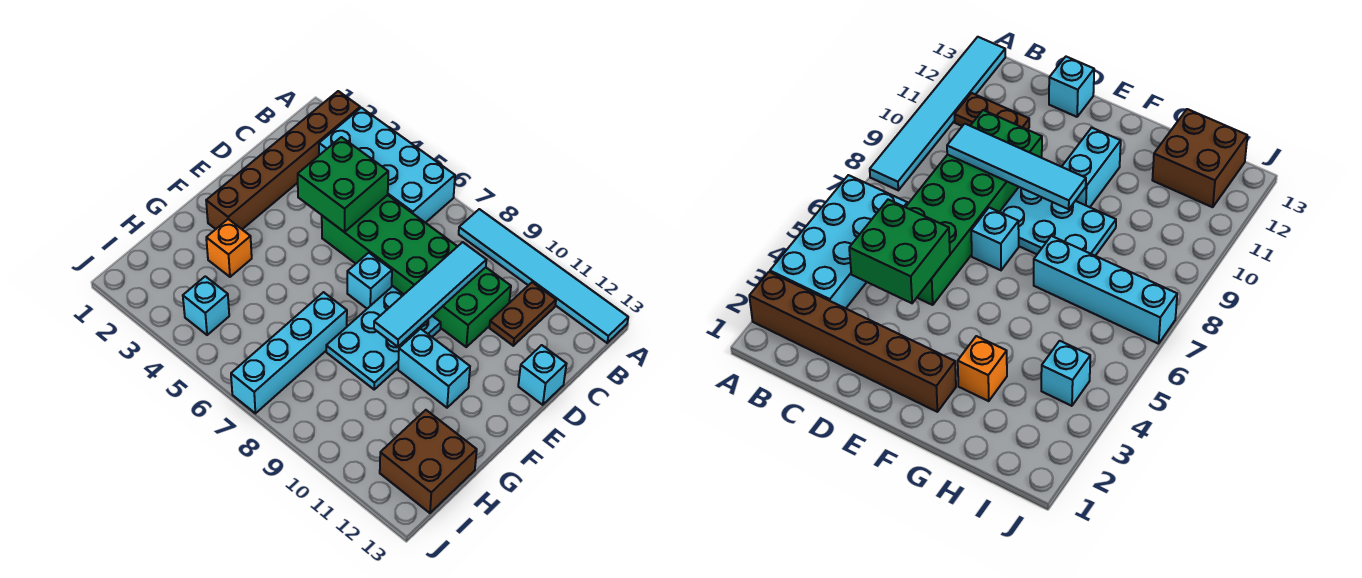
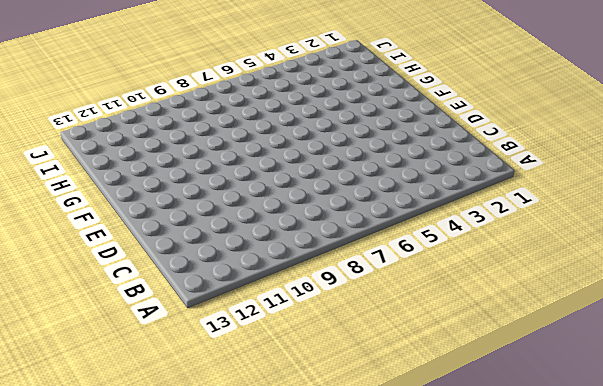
none -> brown brick A2:F2 level 1
none -> cyan brick A3:B6 level 1
none -> cyan tile A8:A13 level 1

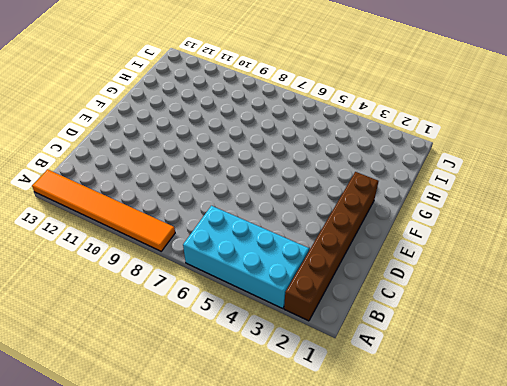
orange tile A8:A13 level 1 -> cyan tile A8:A13 level 1
none -> brown plate B11:C11 level 1
none -> green brick C5:D10 level 1
none -> cyan brick D13 level 1

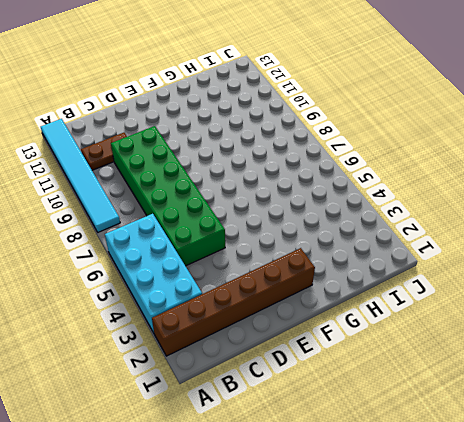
none -> cyan brick D13 level 1
none -> cyan brick E7 level 1
none -> cyan plate E8:G9 level 1

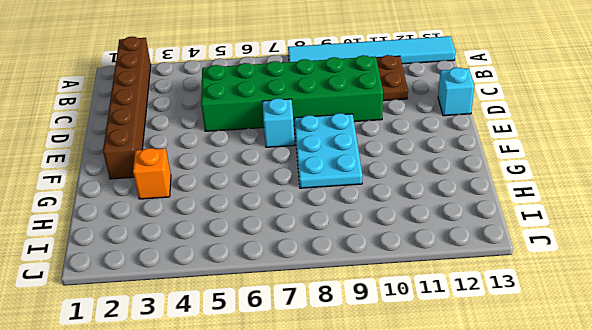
none -> cyan brick A3:B6 level 1
none -> cyan brick F10:F11 level 1
none -> cyan brick G7:J7 level 1

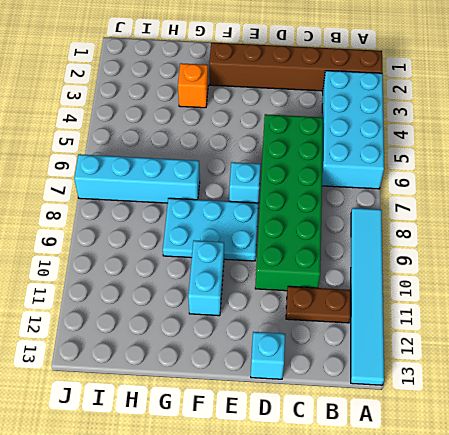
none -> brown brick H12:I13 level 1
none -> cyan brick I4 level 1
none -> green brick C4:D5 level 2

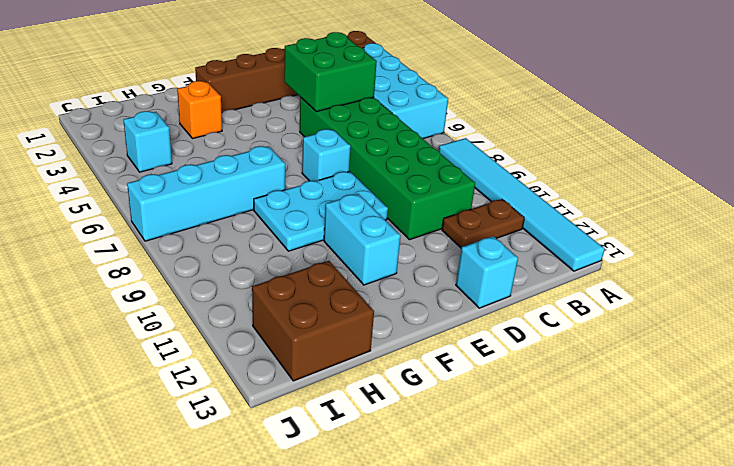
none -> cyan tile C9:F9 level 2

